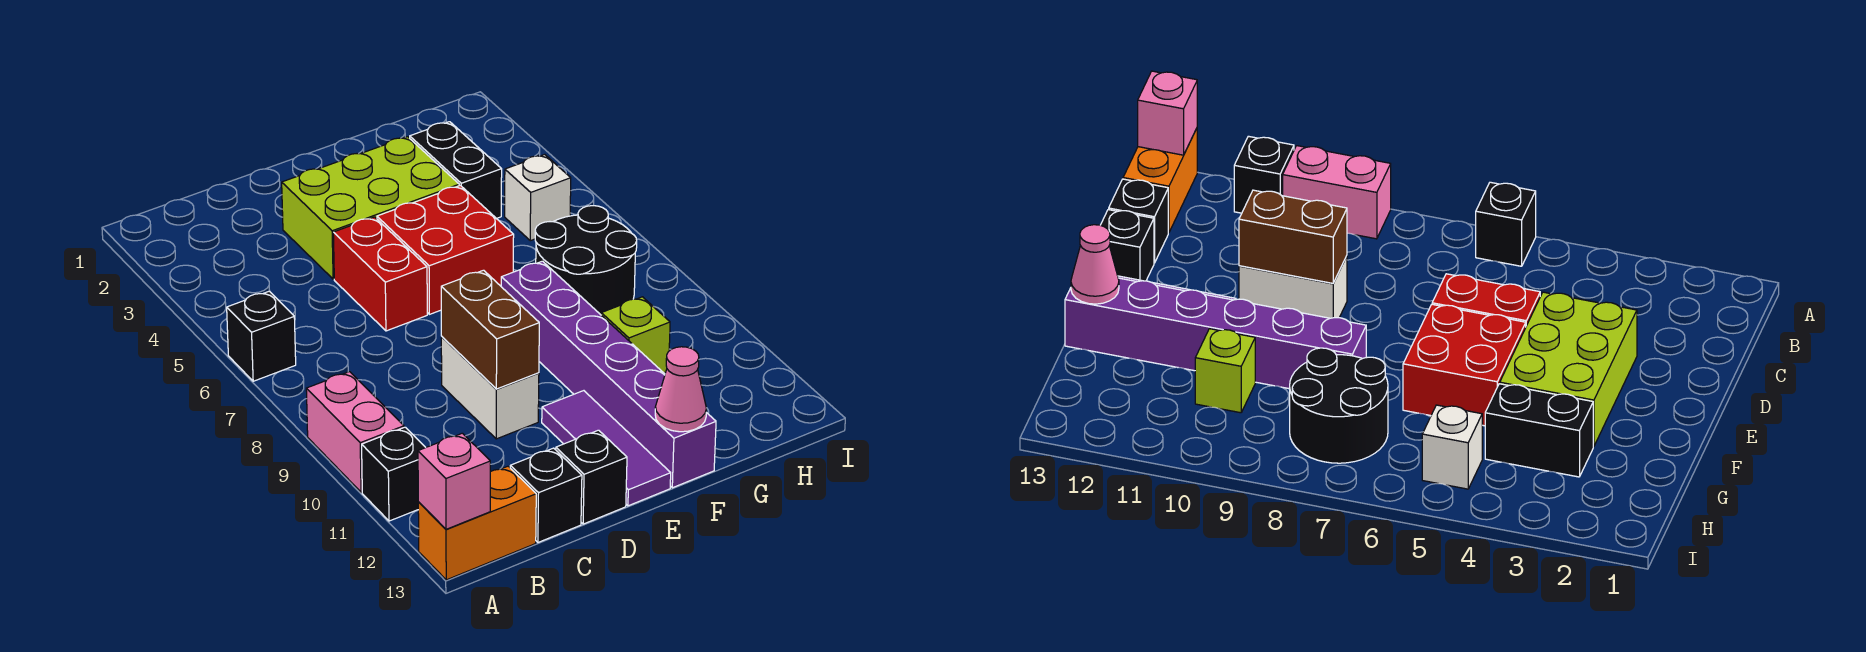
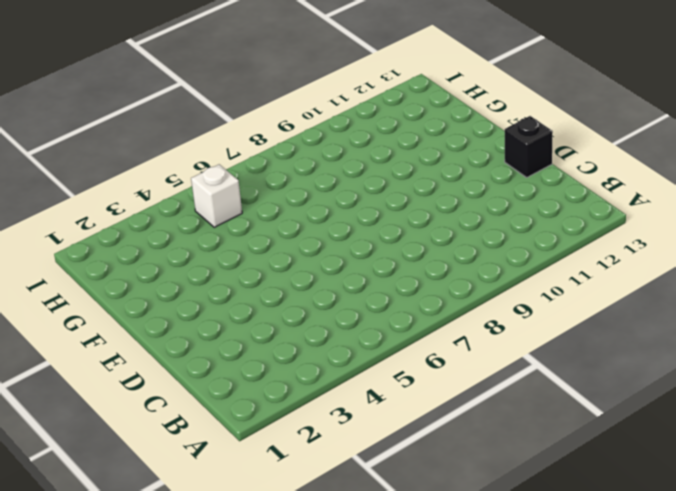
none -> black brick A6 level 1
none -> pink brick A9:A10 level 1
none -> black brick A11 level 1

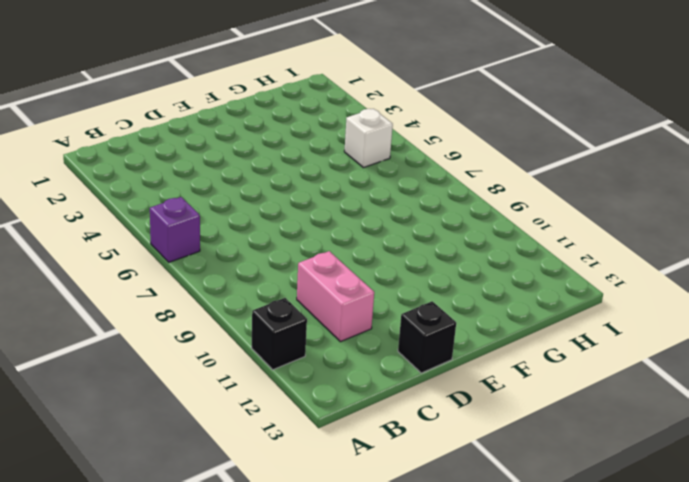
purple brick A6 level 1 -> black brick A6 level 1
pink brick C10:C11 level 1 -> pink brick A9:A10 level 1
none -> orange brick A13:B13 level 1
none -> black brick C13 level 1
none -> lime brick D3:F4 level 1

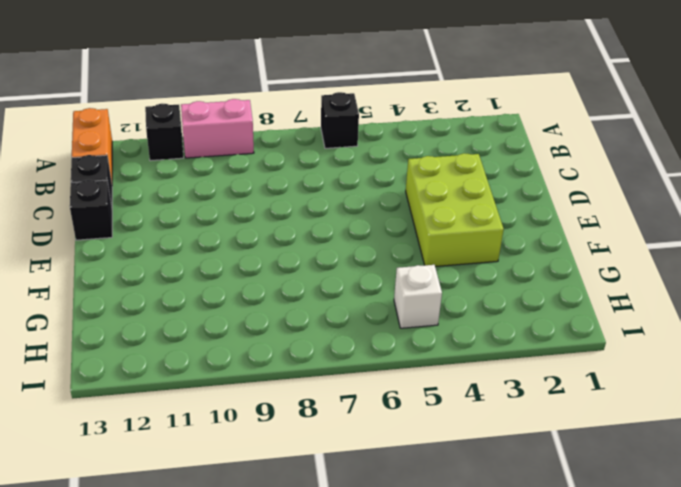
none -> red brick D5:D6 level 1
none -> white brick D9:D10 level 1
none -> red brick E5:F6 level 1

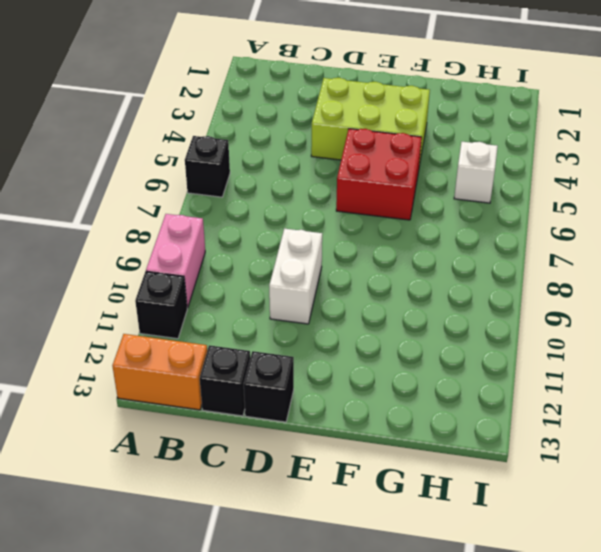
none -> red brick D5:D6 level 1
none -> purple tile E11:E13 level 1
none -> purple brick F8:F13 level 1

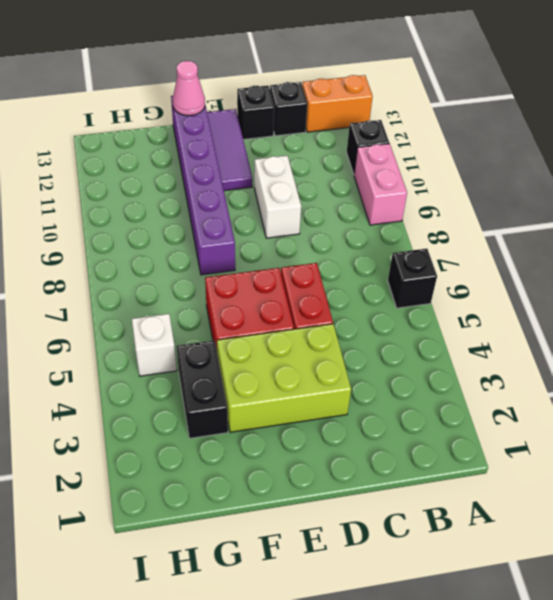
none -> black round brick G7:H8 level 1
none -> lime brick G10 level 1
none -> pink brick A13 level 2

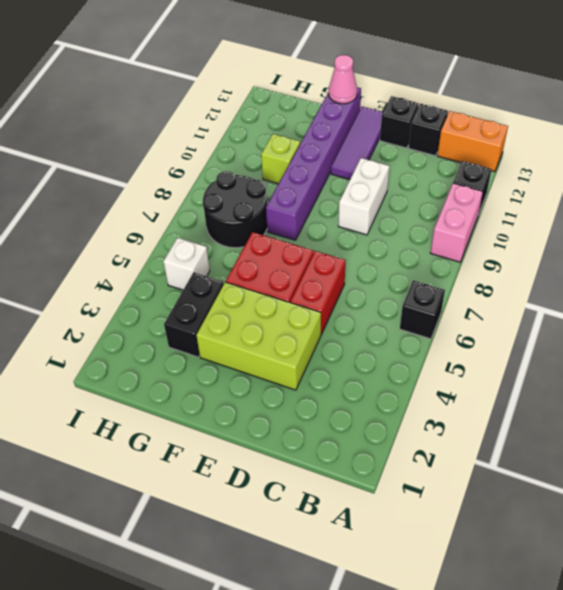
none -> pink brick A13 level 2
none -> brown brick D9:D10 level 2

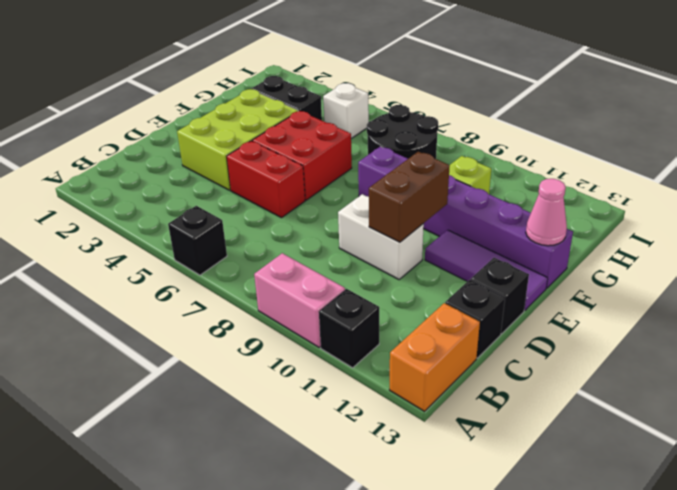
brown brick D10:E10 level 2 -> brown brick D9:D10 level 2
none -> pink brick A13 level 2

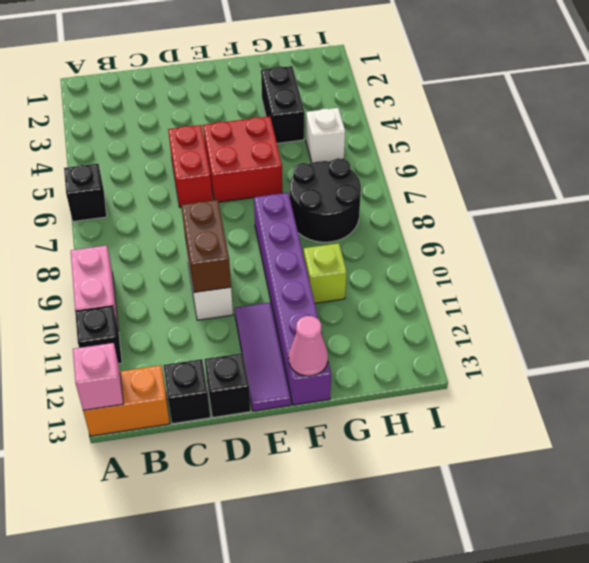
none -> lime brick D3:F4 level 1

